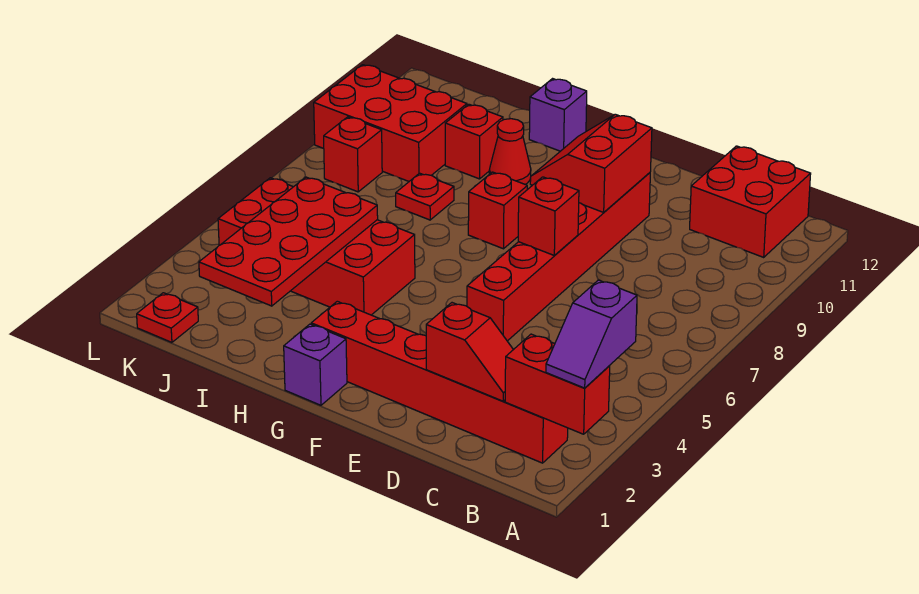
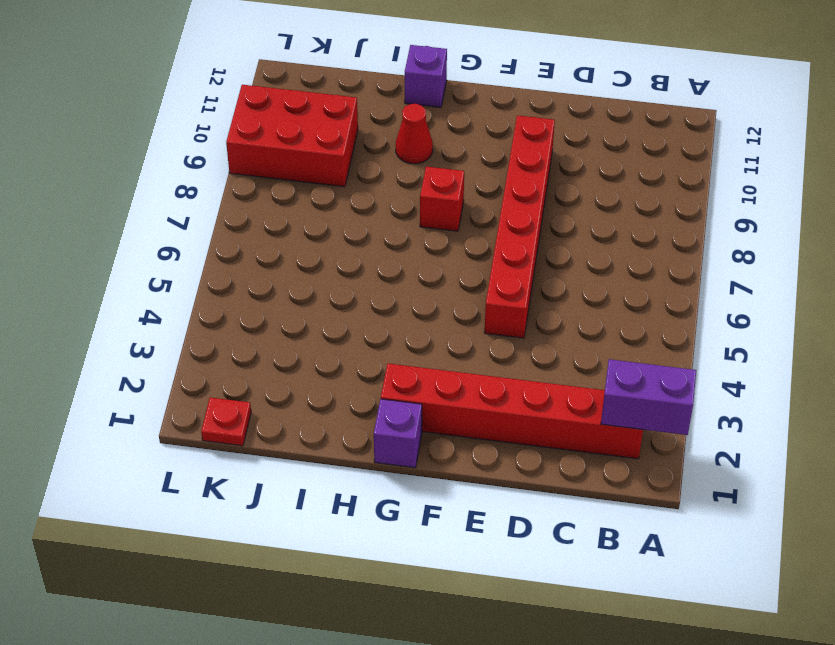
purple brick A2:B2 level 2 -> red brick A2:B2 level 2
none -> red brick B11:C12 level 1
none -> red brick H4:K5 level 1
none -> red plate I8 level 1

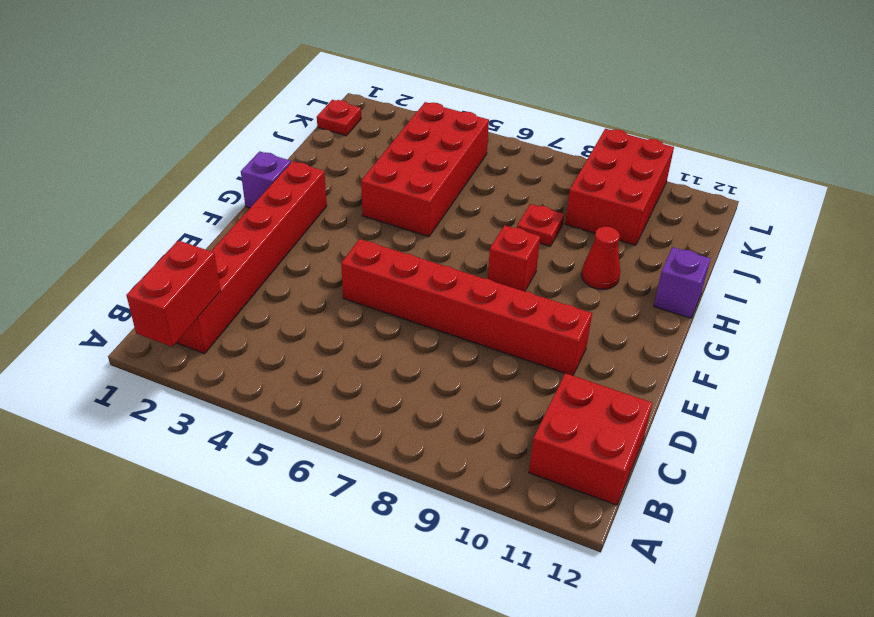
none -> red brick I10 level 1
none -> red brick K8 level 1
none -> red slope C2:D2 level 2 top D

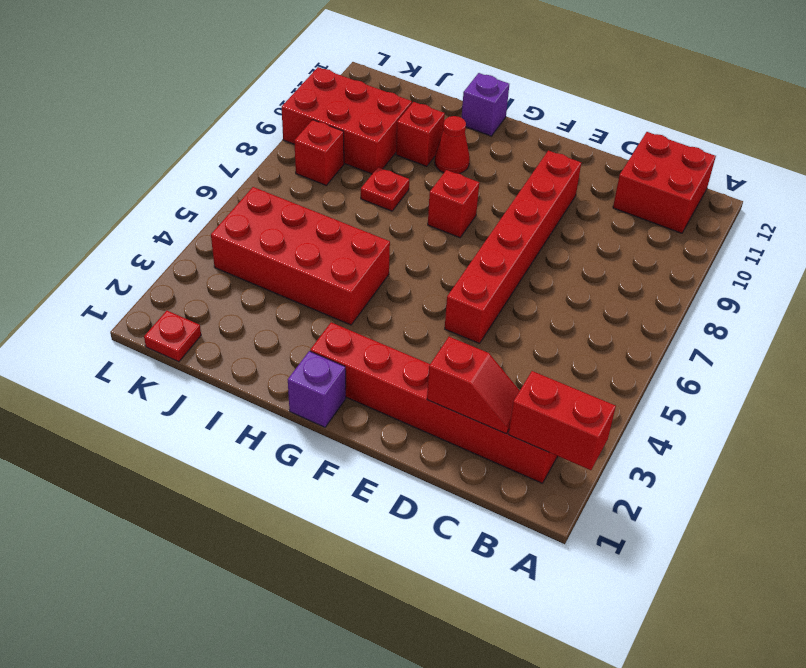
none -> red brick E7 level 2
none -> red slope E9:F10 level 2 top E
none -> red plate I2:J5 level 2

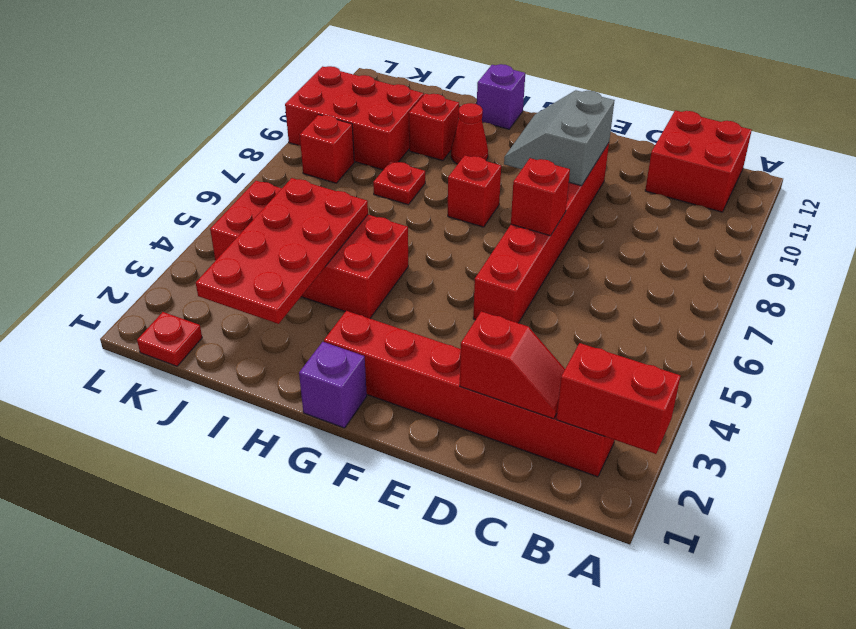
grey slope E9:F10 level 2 top E -> red slope E9:F10 level 2 top E
none -> purple slope A2:A3 level 3 top 3

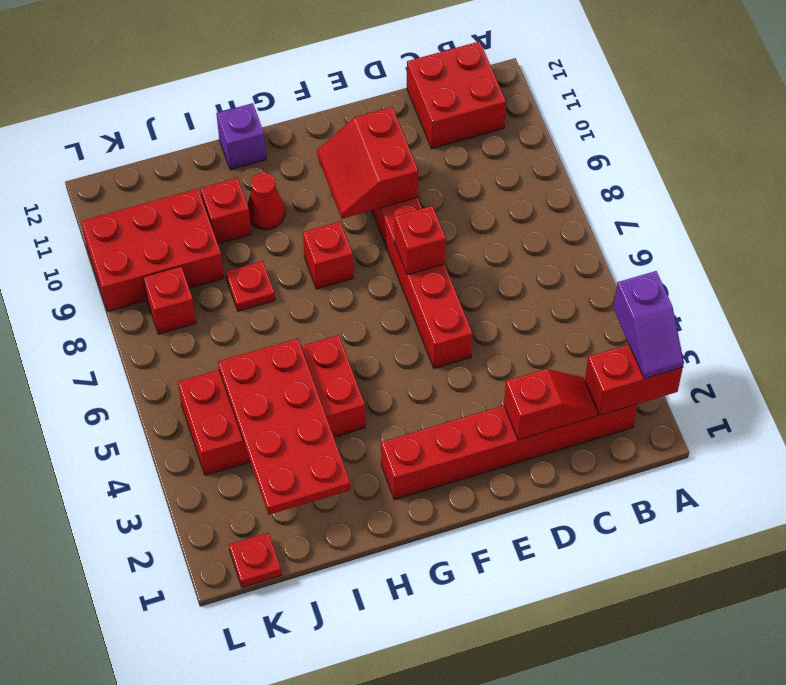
none -> purple brick G1 level 1

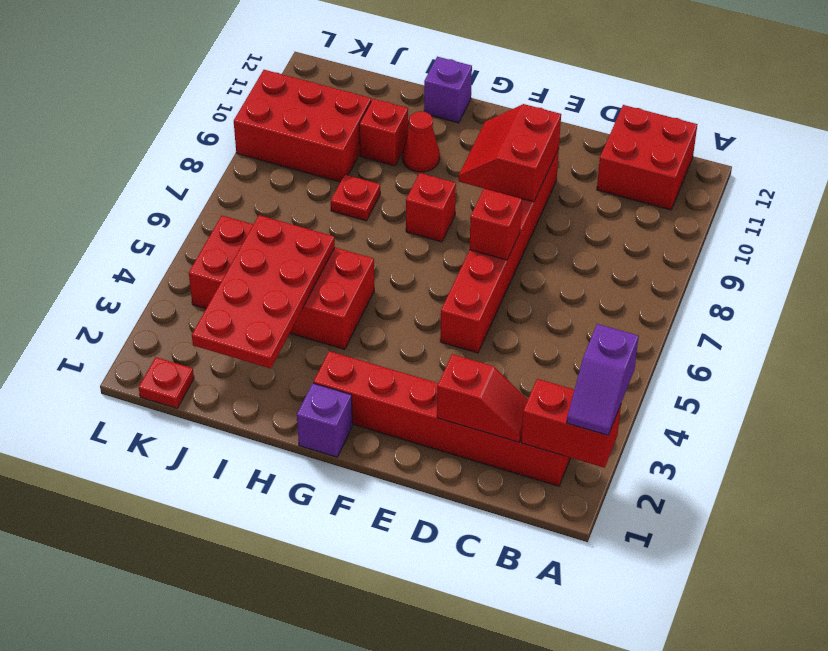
none -> red brick K8 level 1

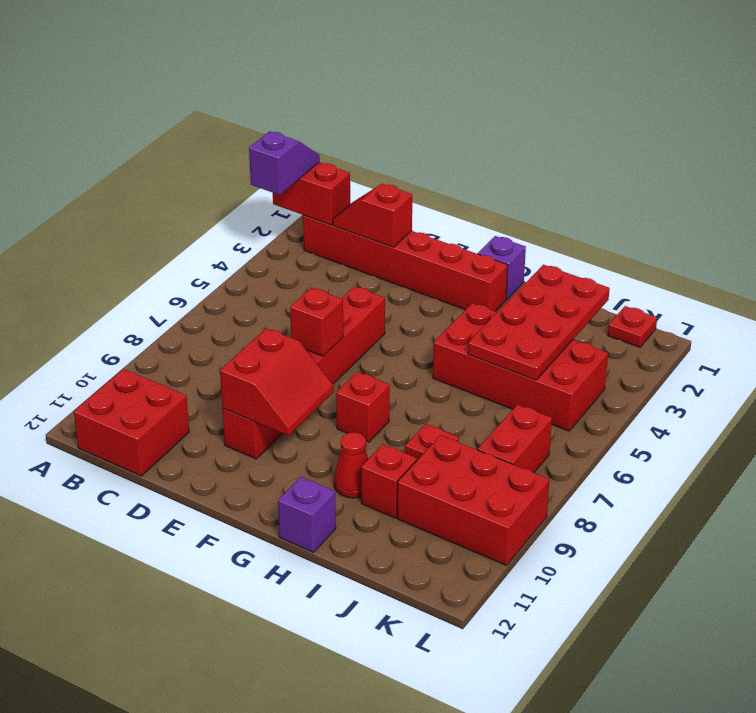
red brick K7:K8 level 1 -> red brick K8 level 1

